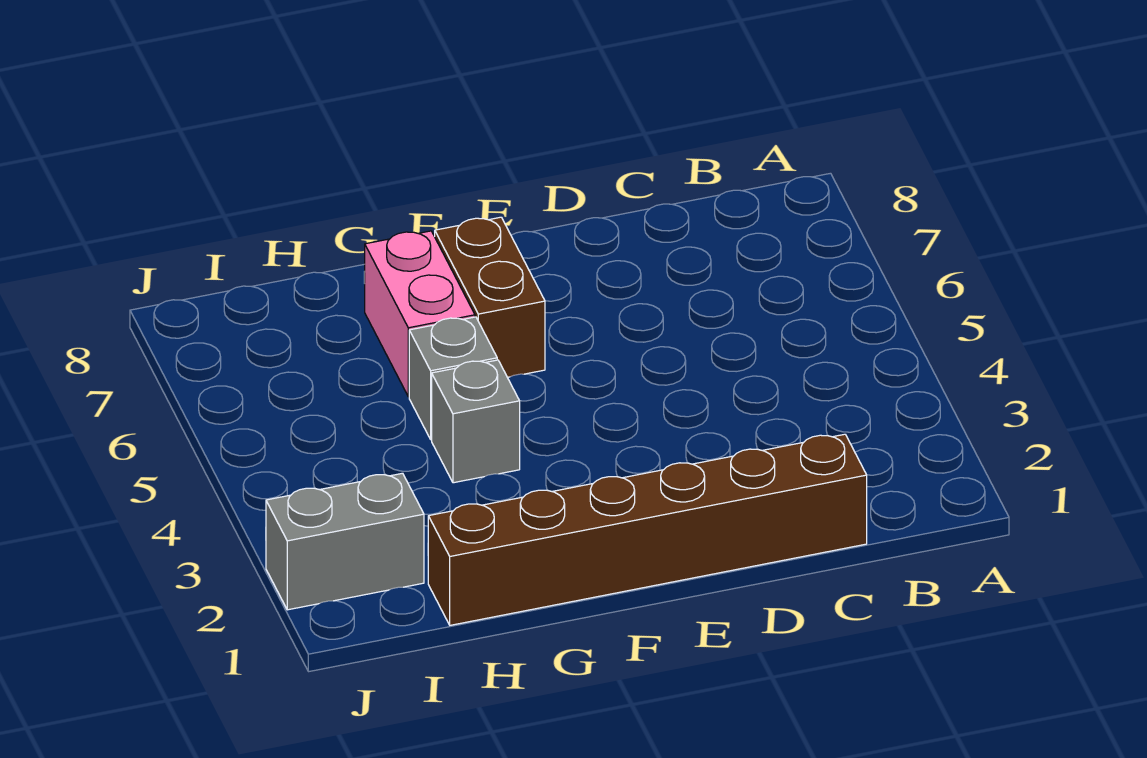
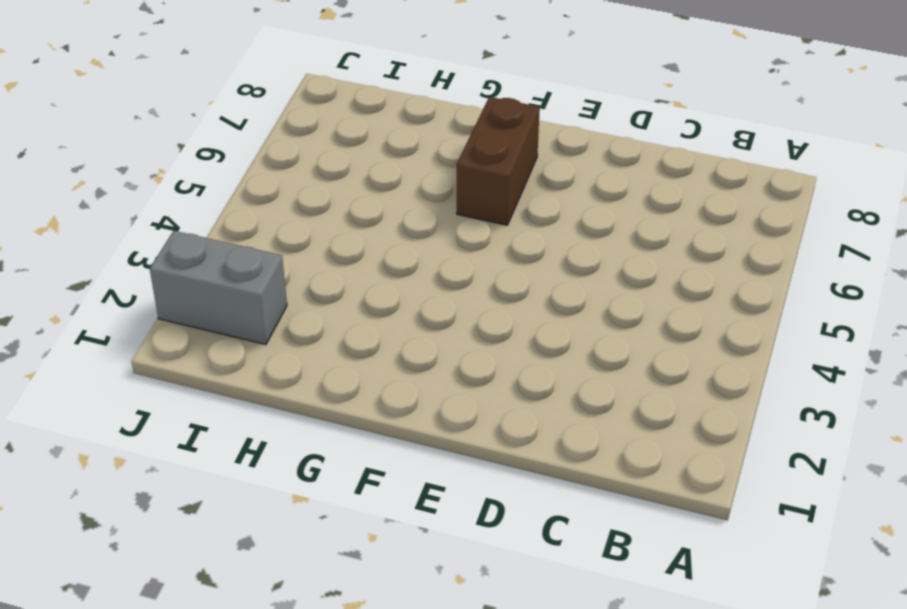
none -> brown brick C1:H1 level 1
none -> grey brick G4 level 1

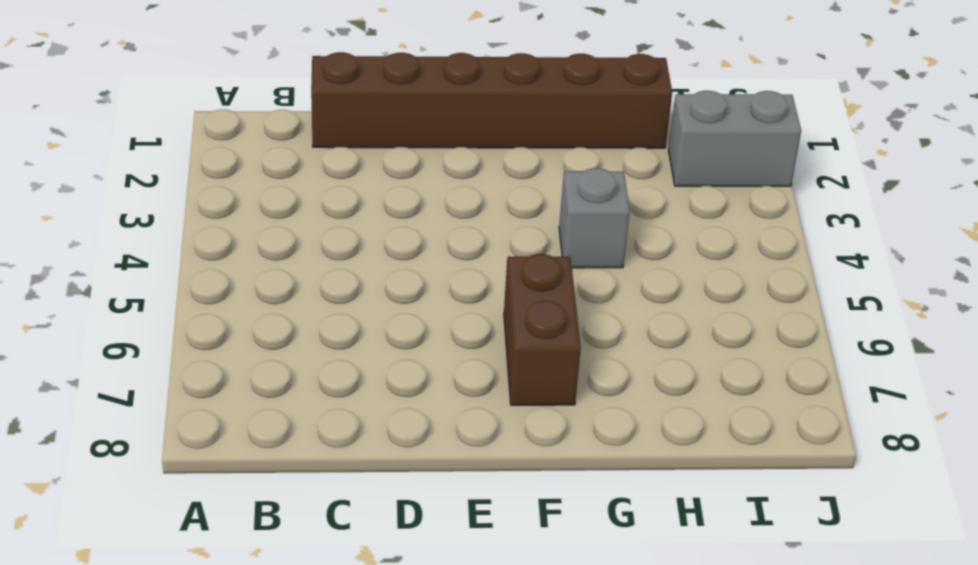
none -> grey brick G5 level 1
none -> pink brick G6:G7 level 1

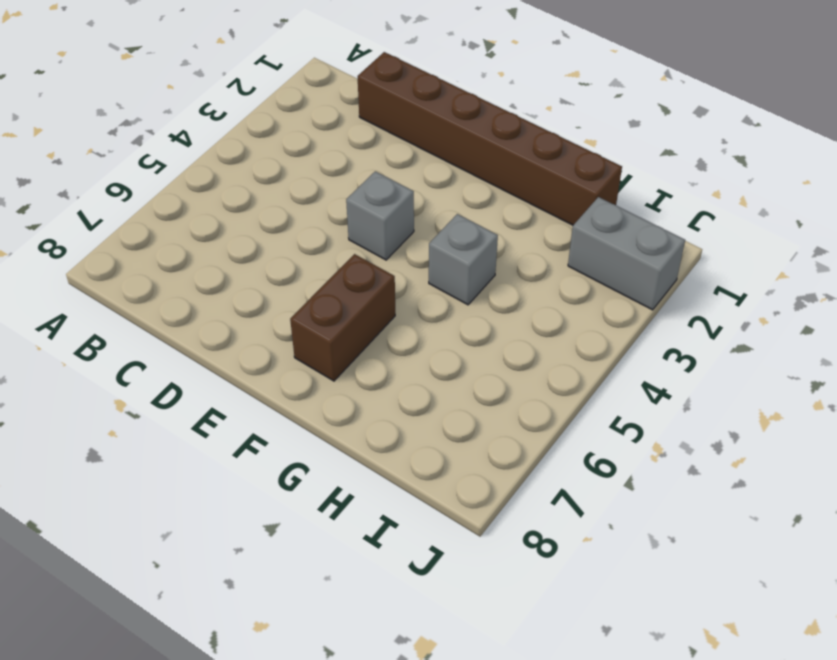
grey brick E4 level 1 -> grey brick G5 level 1
none -> pink brick G6:G7 level 1

